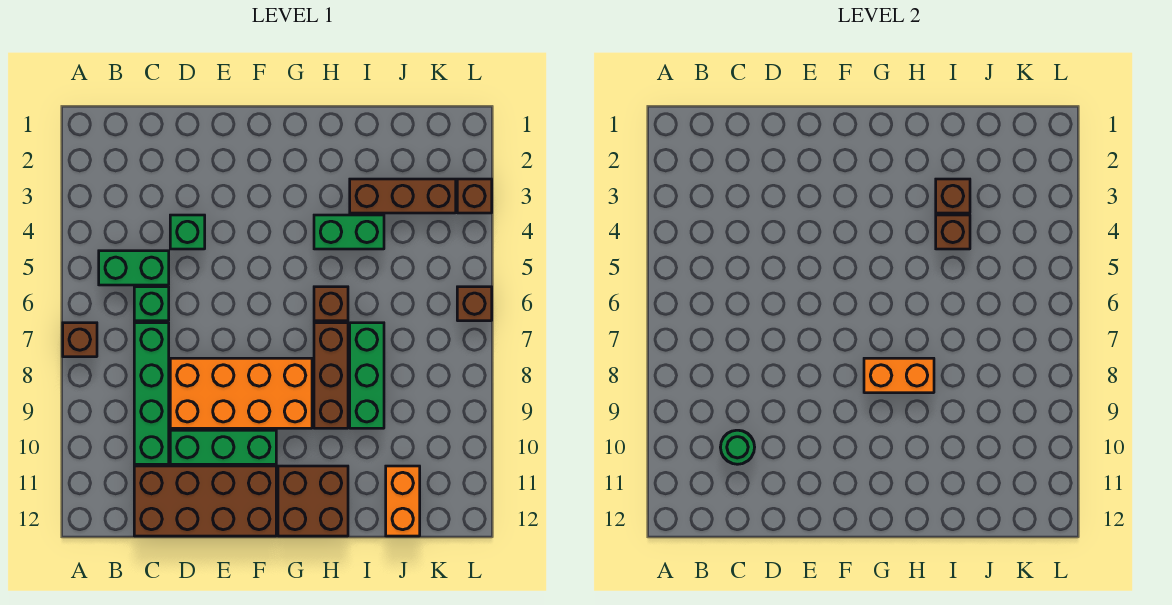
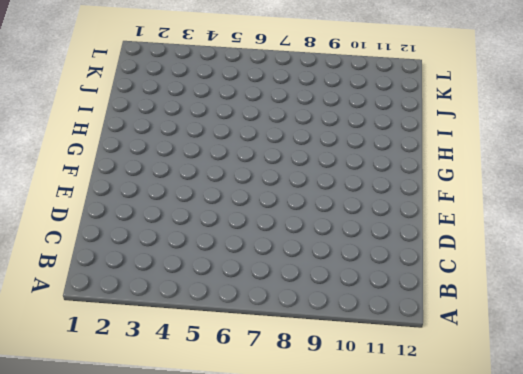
none -> brown brick A7 level 1
none -> green brick B5:C5 level 1
none -> green brick C6 level 1

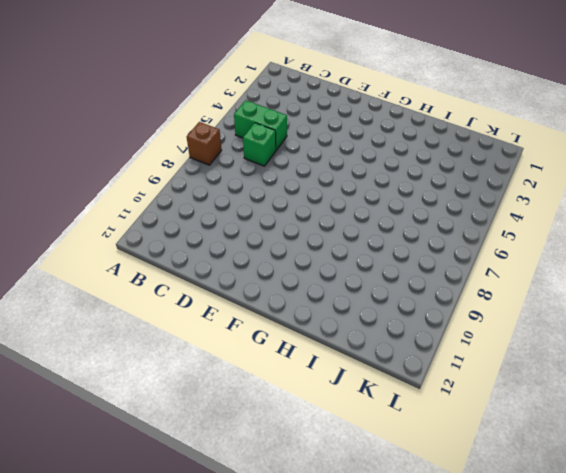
none -> green brick C7:C10 level 1
none -> brown brick C11:F12 level 1
none -> green brick D4 level 1

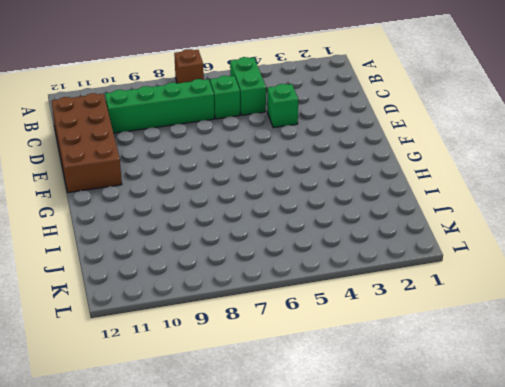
none -> orange brick D8:G9 level 1
none -> green brick D10:F10 level 1
none -> brown brick G11:H12 level 1

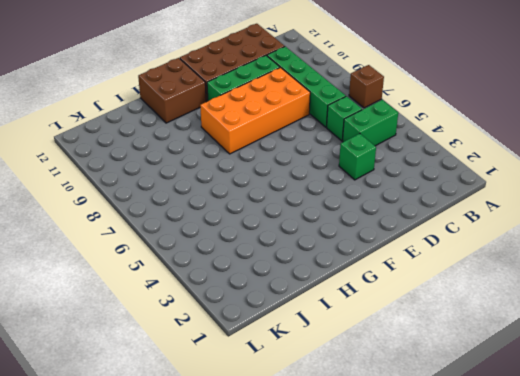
none -> green brick H4:I4 level 1
none -> brown brick H6 level 1
none -> brown brick H7:H9 level 1

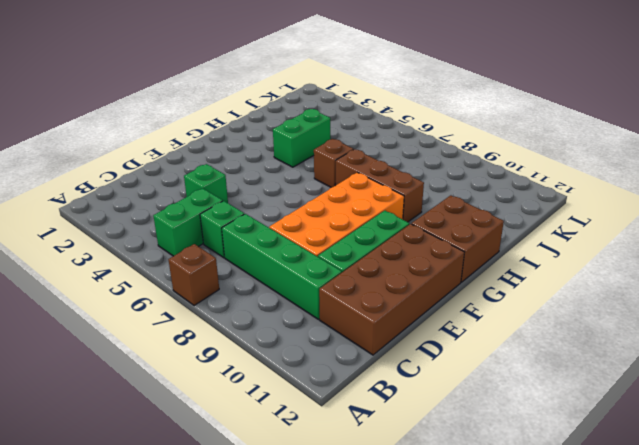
none -> brown brick I3:K3 level 1
none -> green brick I7:I9 level 1
none -> orange brick J11:J12 level 1

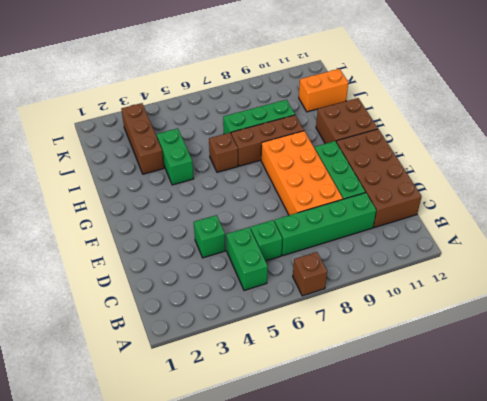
none -> brown brick L3 level 1
none -> brown brick L6 level 1
none -> green round brick C10 level 2

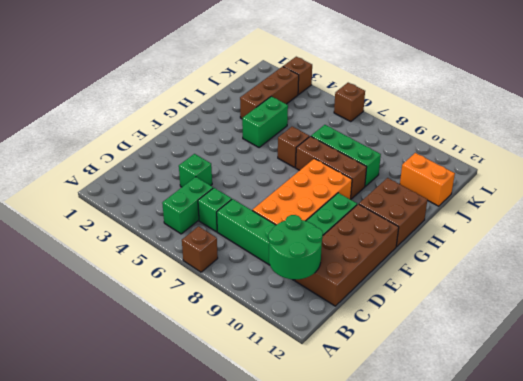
green round brick B10:C11 level 2 -> green round brick C10 level 2
none -> orange brick G8:H8 level 2
none -> brown brick I3 level 2
none -> brown brick I4 level 2

